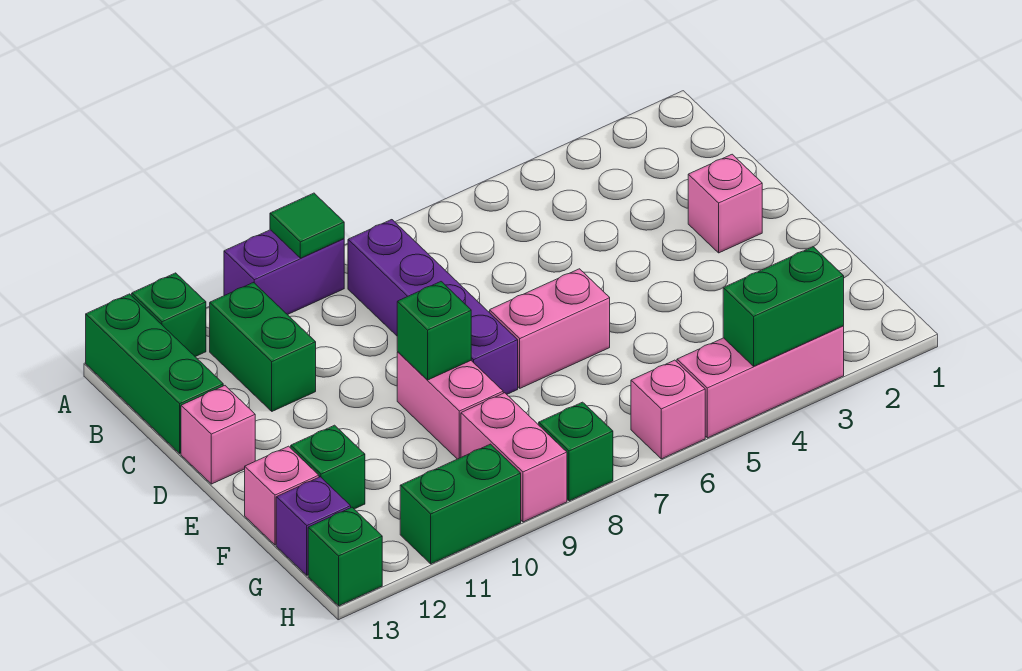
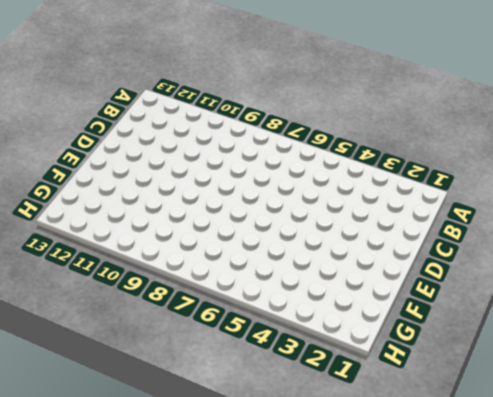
none -> purple brick A9:A10 level 1
none -> green brick A12 level 1
none -> green brick A13:C13 level 1

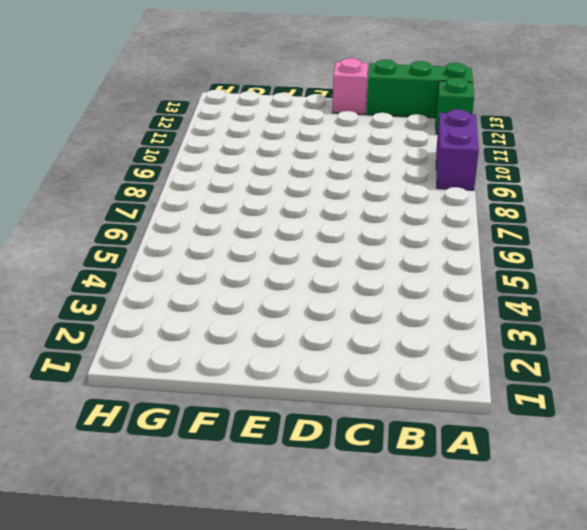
none -> purple brick B8:E8 level 1
none -> green brick B11:C11 level 1
none -> pink brick D2 level 1

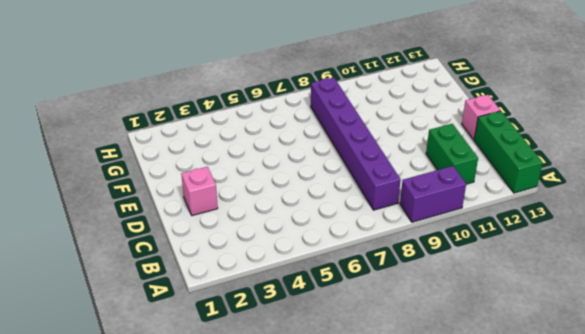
purple brick B8:G8 level 1 -> purple brick B8:E8 level 1
none -> green brick A12 level 1
none -> pink brick E6:E7 level 1
none -> pink brick E9:F9 level 1

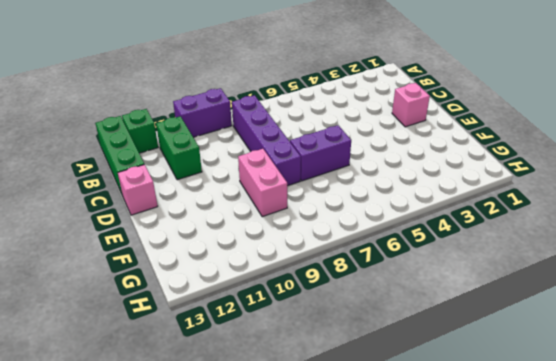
purple brick E6:E7 level 1 -> pink brick E6:E7 level 1
none -> green brick F12 level 1
none -> pink brick F13 level 1
none -> pink brick G9:H9 level 1

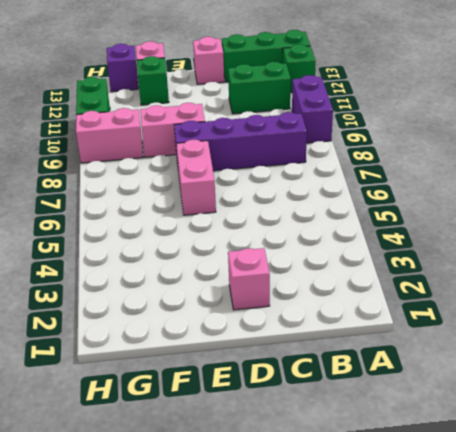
none -> pink brick H3:H5 level 1
none -> pink brick H6 level 1
none -> green brick H8 level 1

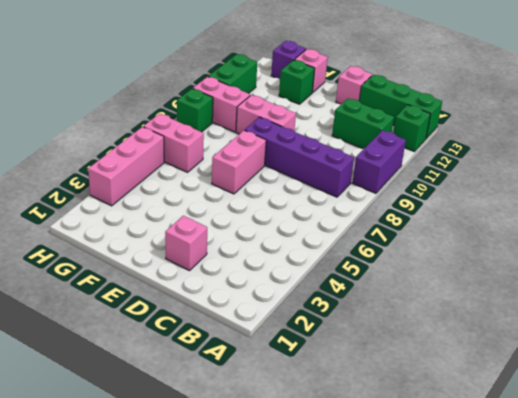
pink brick G6:H6 level 1 -> pink brick H6 level 1
none -> green brick H13 level 1
none -> green tile A9 level 2
none -> green brick E9 level 2

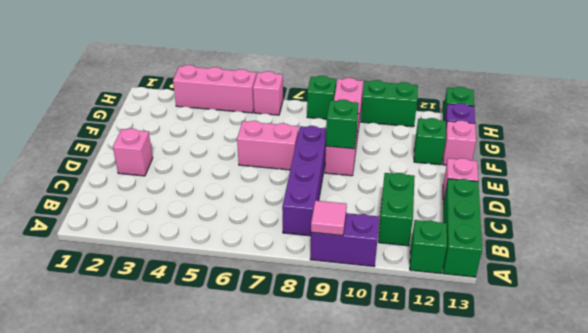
pink tile A9 level 2 -> green tile A9 level 2
none -> green brick H3:H4 level 2

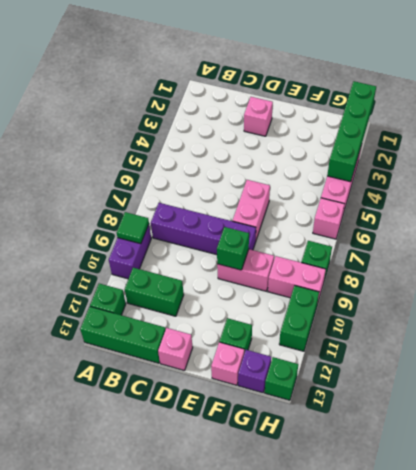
green brick H1:H4 level 2 -> green brick H3:H4 level 2

